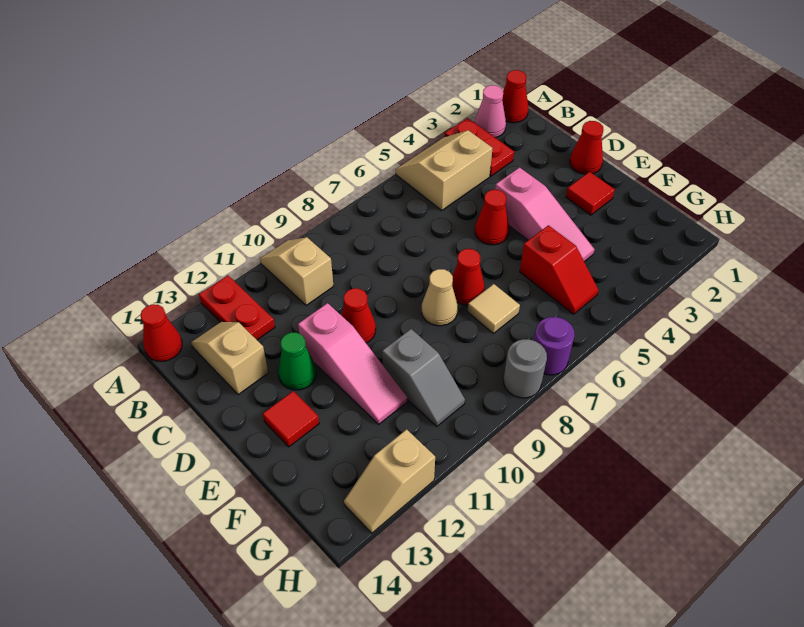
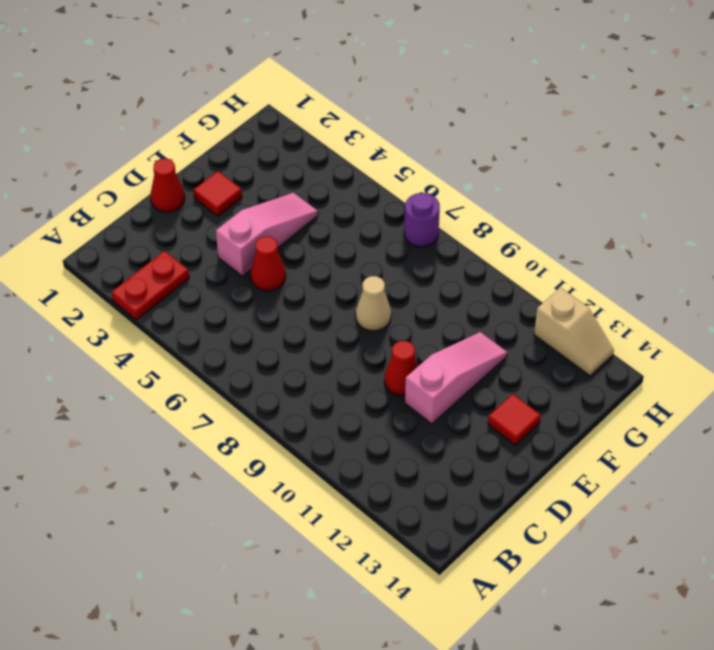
none -> red cone A1 level 1
none -> pink cone A2 level 1
none -> tan slope A4:B5 level 1 top B

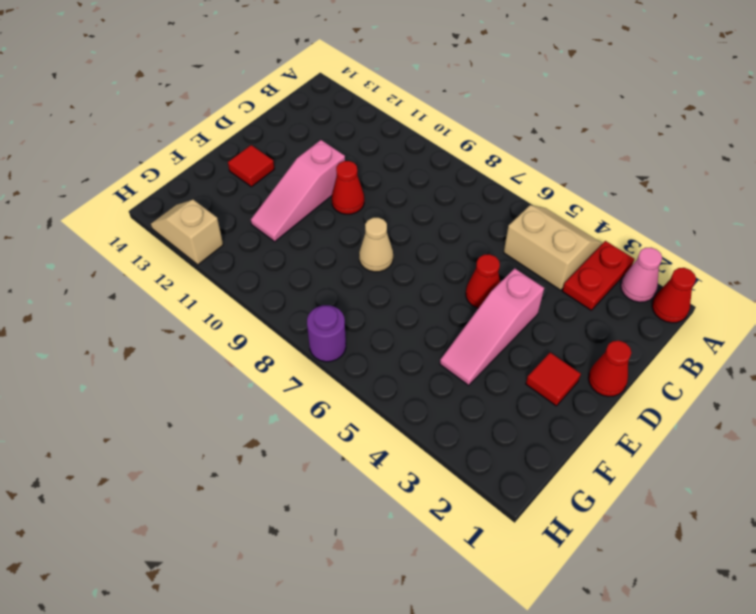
none -> tan slope A10:B10 level 1 top B
none -> red plate A12:B12 level 1
none -> red cone A14 level 1

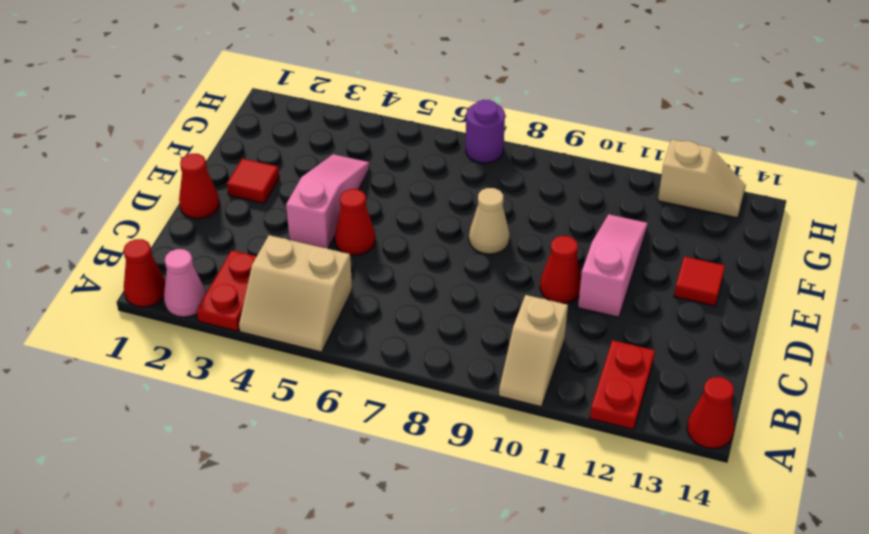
none -> tan slope B13:C13 level 1 top C
none -> green cone D12 level 1
none -> red cone E7 level 1

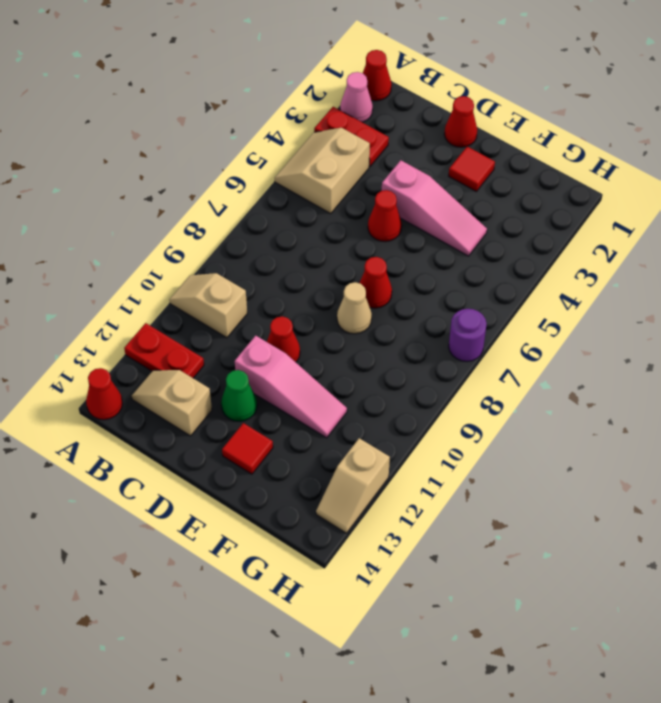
none -> red slope F5:G5 level 1 top F
none -> tan tile F7 level 1
none -> grey slope F10:G10 level 1 top F

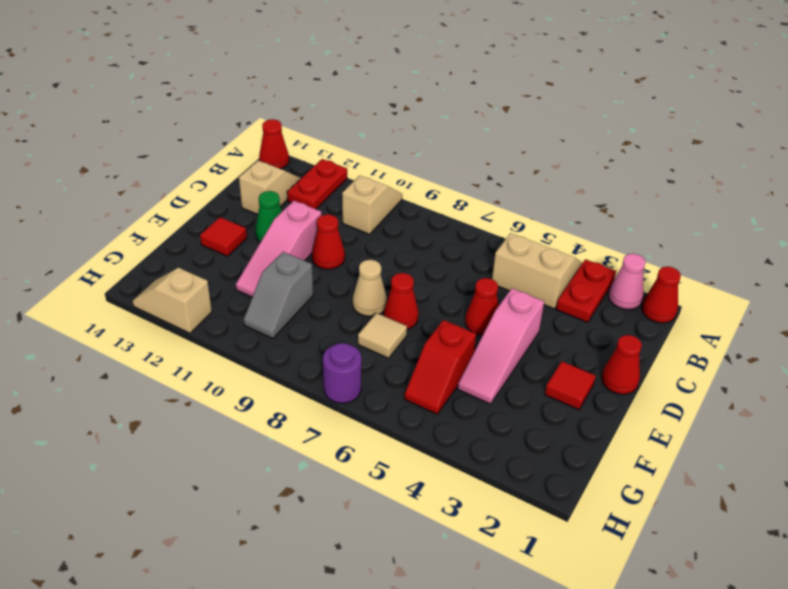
none -> grey round brick H8 level 1

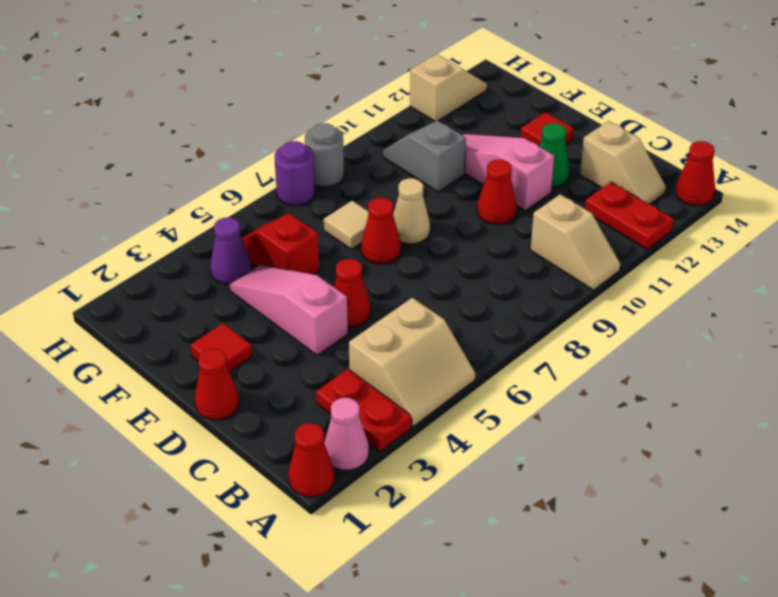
purple cone G4 level 1 -> none

